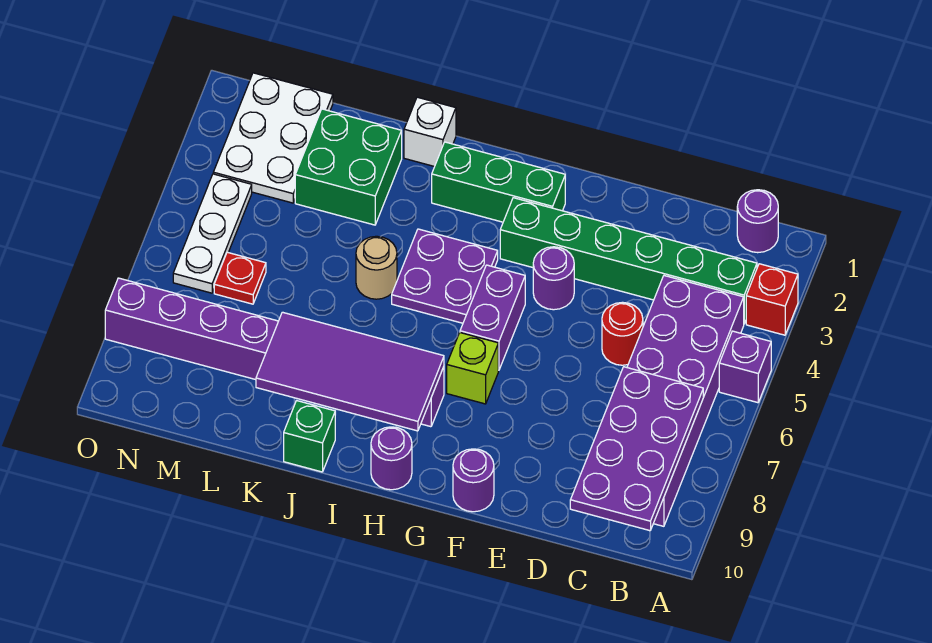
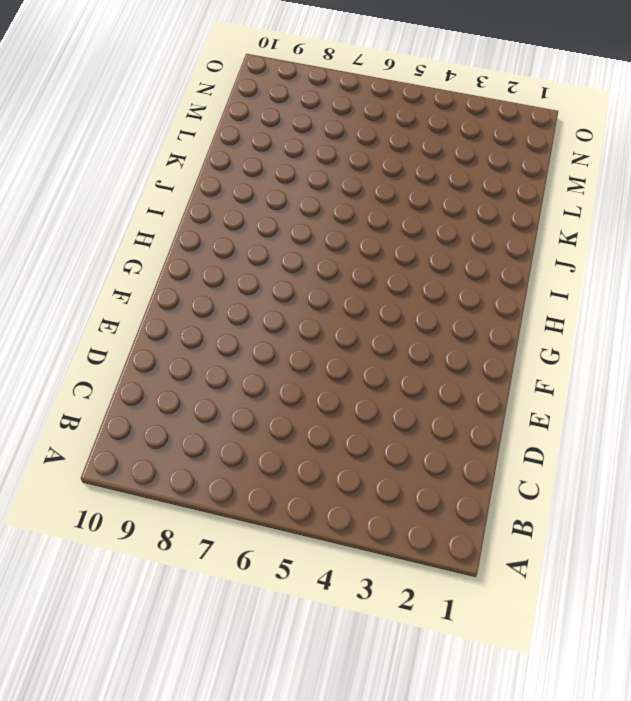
none -> red brick A3 level 1
none -> purple brick A5 level 1
none -> purple round brick B1 level 1

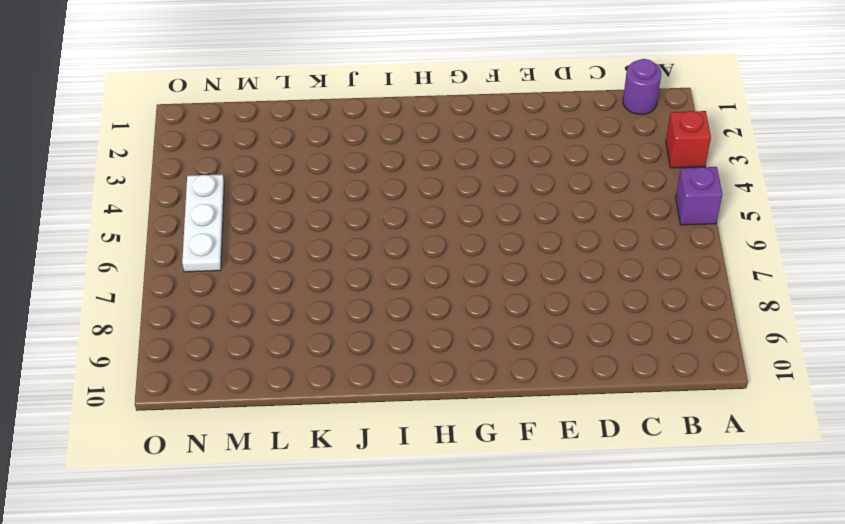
none -> green brick B3:G3 level 1
none -> purple brick B4:C9 level 1
none -> red round brick D5 level 1

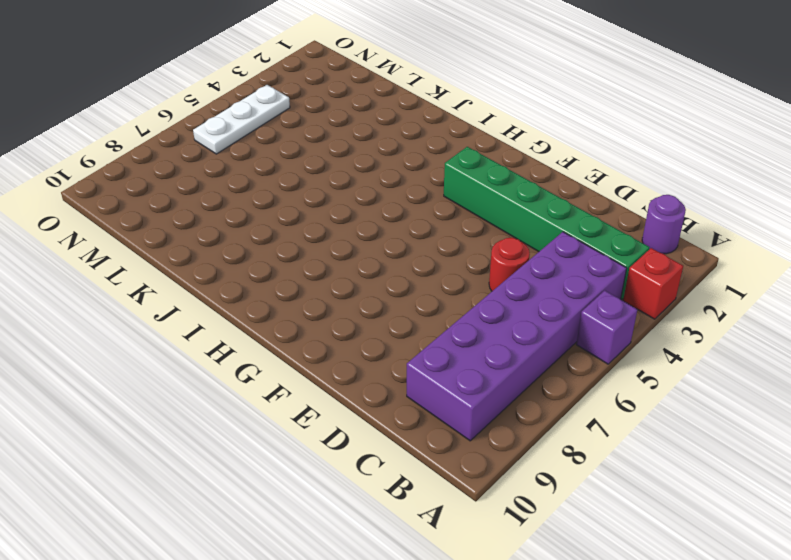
none -> purple round brick F4 level 1
none -> purple round brick F10 level 1
none -> green brick G2:I2 level 1

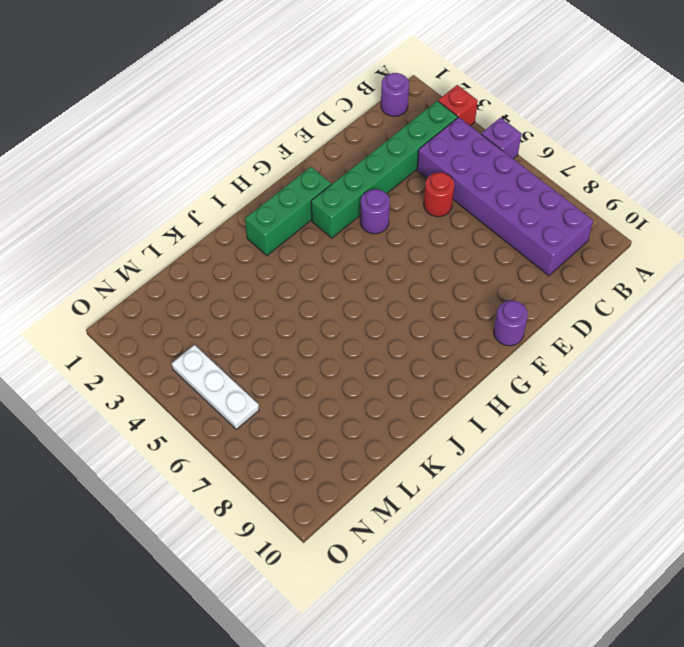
none -> purple brick G5:G6 level 1
none -> lime brick G7 level 1
none -> purple plate H4:I5 level 1

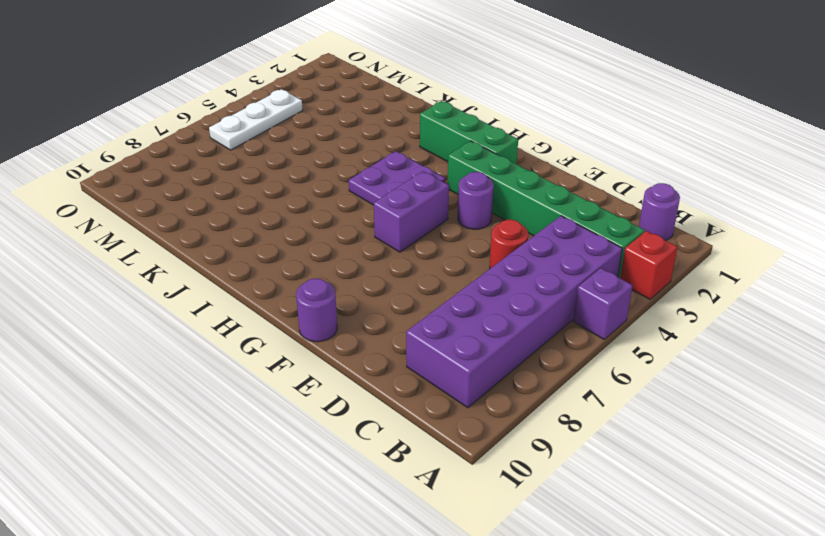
none -> lime brick G7 level 1
none -> purple brick H8:O8 level 1
none -> purple round brick H10 level 1

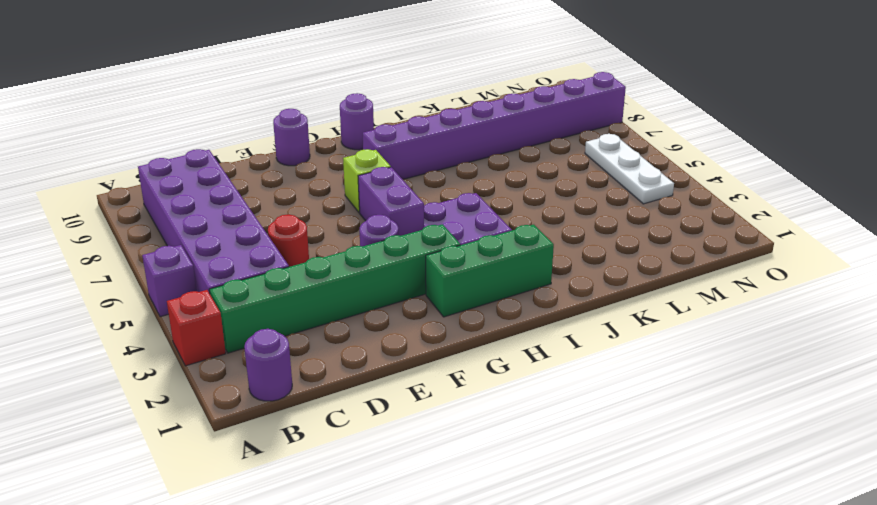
none -> white brick J1 level 1
none -> tan round brick J5 level 1
none -> green brick J10 level 1

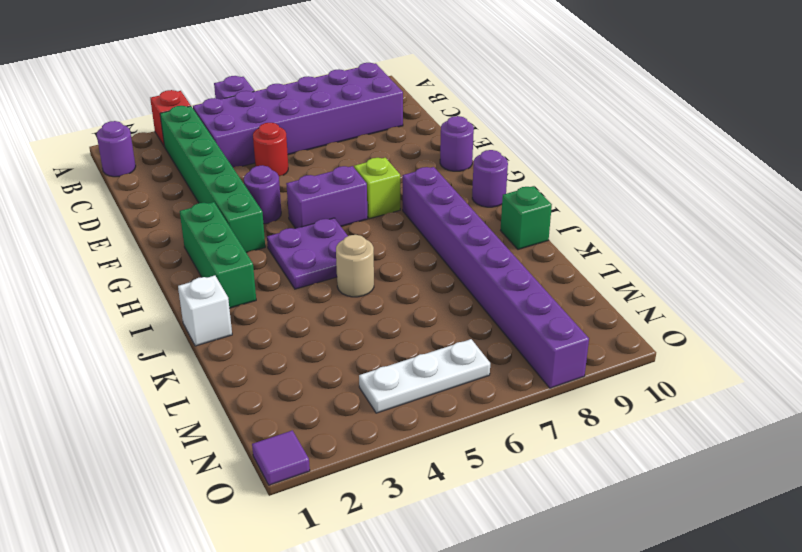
purple tile O1 level 1 -> none
none -> green brick K2:L3 level 1
none -> white plate M1:N3 level 1
none -> red plate M6 level 1

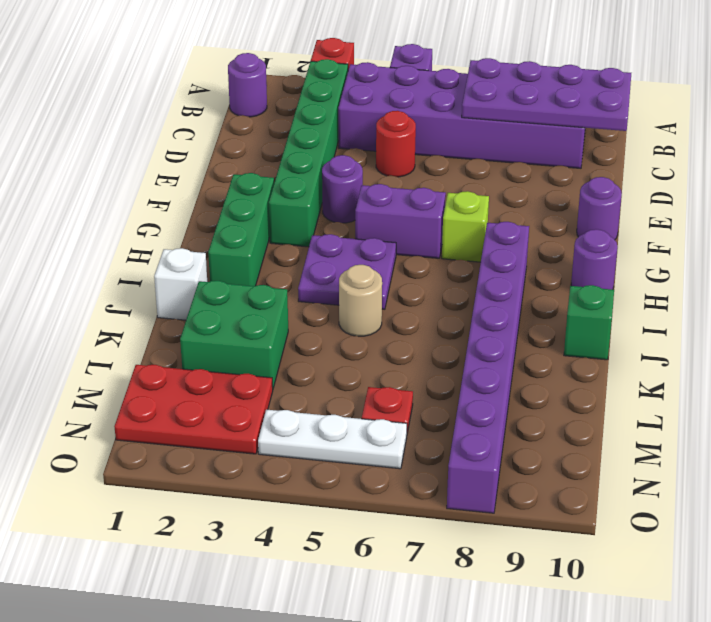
red plate M1:N3 level 1 -> white plate M1:N3 level 1
none -> purple tile H8:K9 level 2

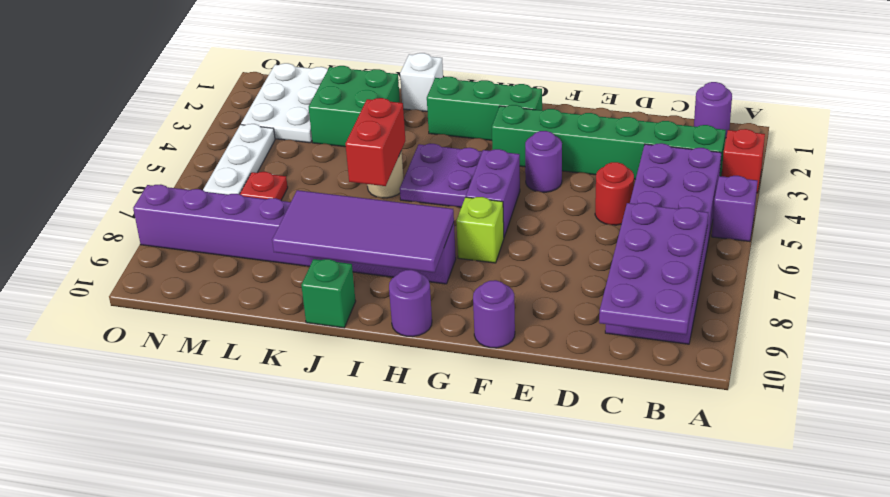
red brick J5:J6 level 2 -> none

